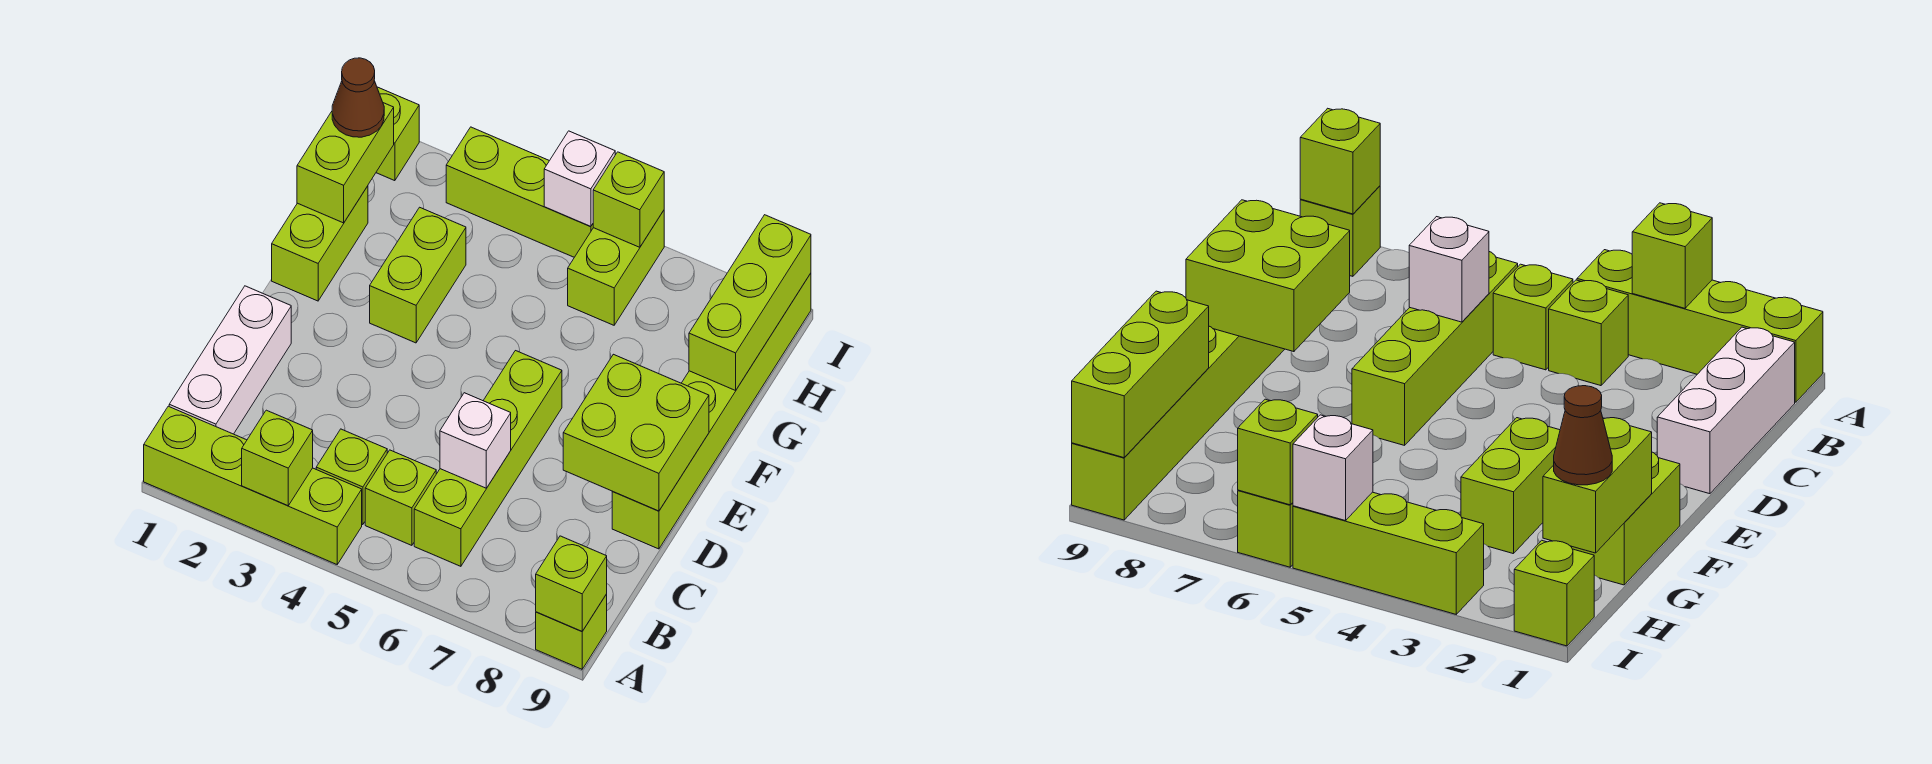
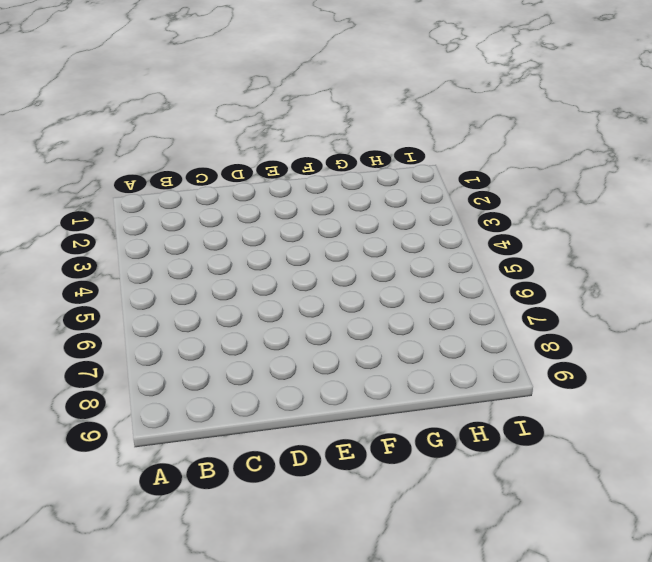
none -> lime brick A1:A4 level 1
none -> lime brick A9 level 1
none -> white brick B1:D1 level 1

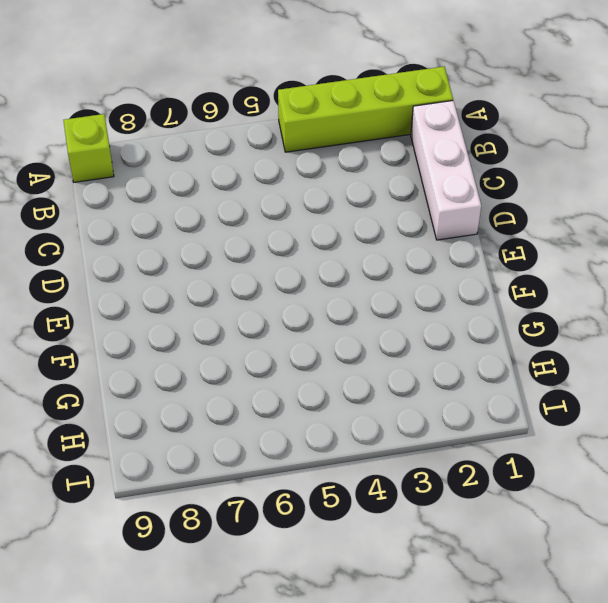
none -> lime brick B4 level 1
none -> lime brick B5 level 1
none -> lime brick B6:E6 level 1

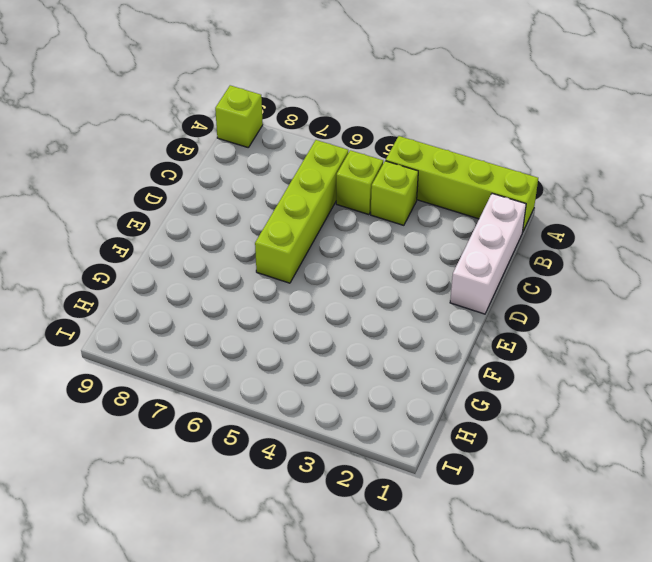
none -> lime brick D9:I9 level 1
none -> lime brick F1:G1 level 1
none -> lime brick F3:G3 level 1

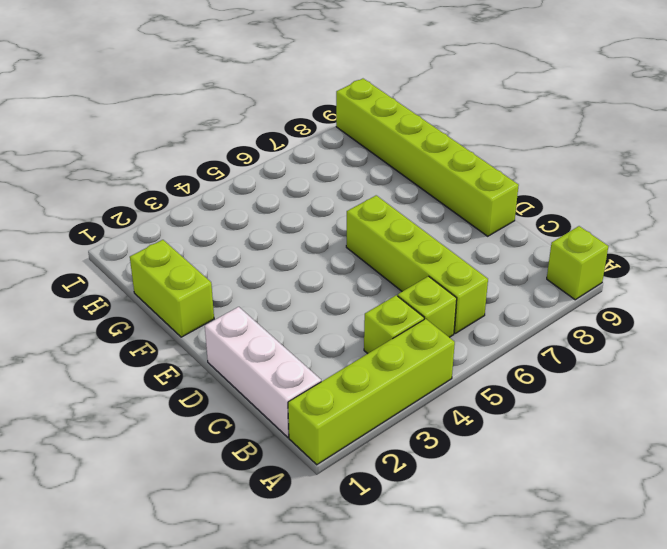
none -> lime brick F3:G3 level 1
none -> lime brick H6:I6 level 1
none -> lime brick I1 level 1

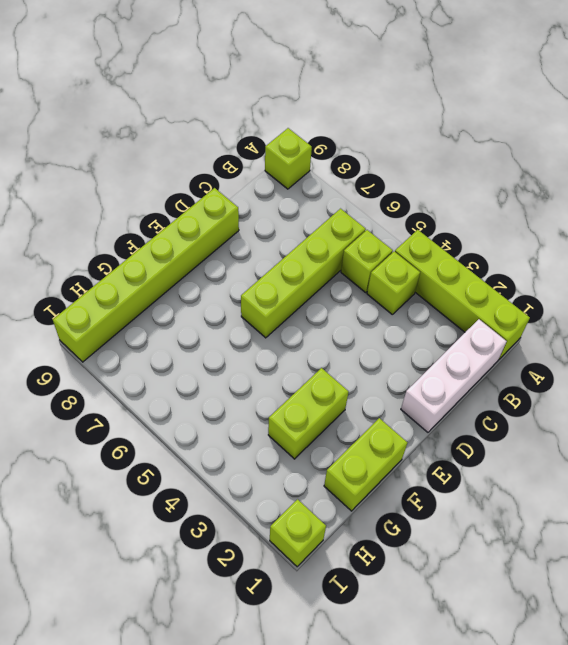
none -> lime brick H6:I6 level 1
none -> lime brick I3:I5 level 1
none -> lime brick A3 level 2

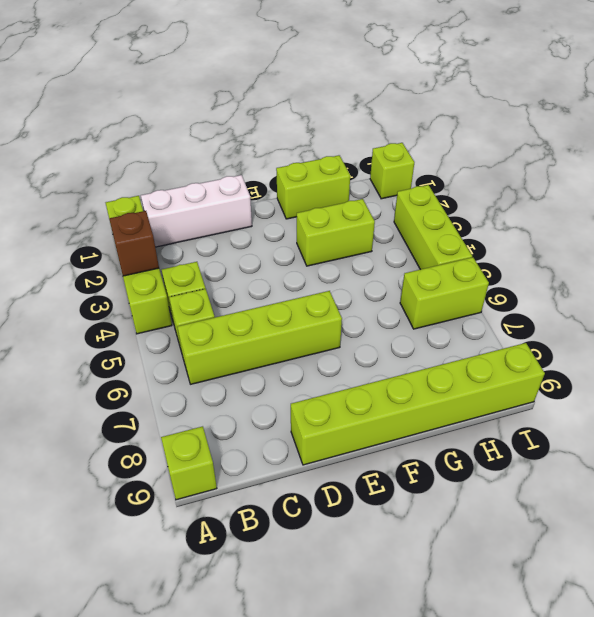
brown brick A3 level 2 -> lime brick A3 level 2
none -> lime brick A9 level 2
none -> white brick C6 level 2
none -> lime brick D8:E9 level 2

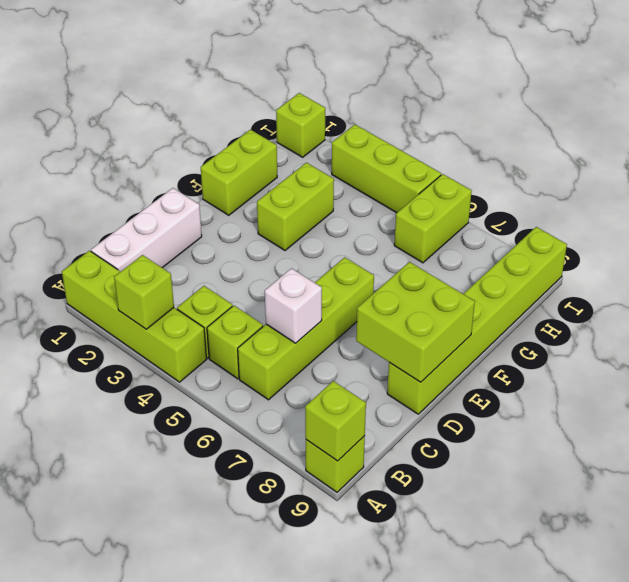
none -> lime brick G1:H1 level 2
none -> lime brick G9:I9 level 2
none -> white brick I5 level 2

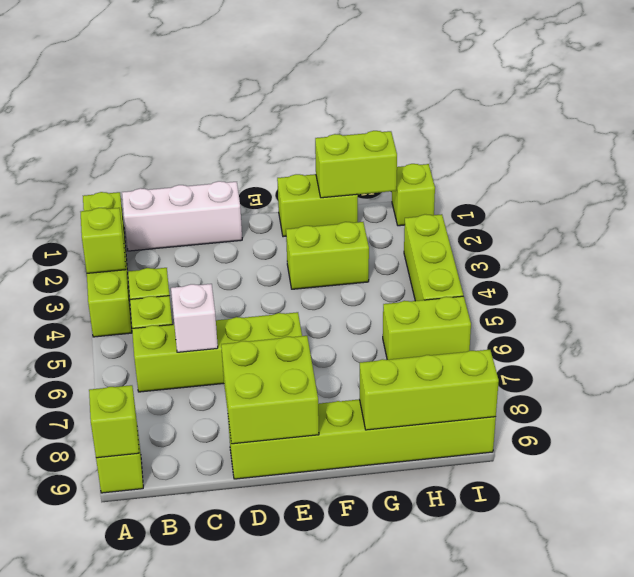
none -> white brick I5 level 2
none -> lime brick I6 level 2
none -> brown cone H1 level 3

